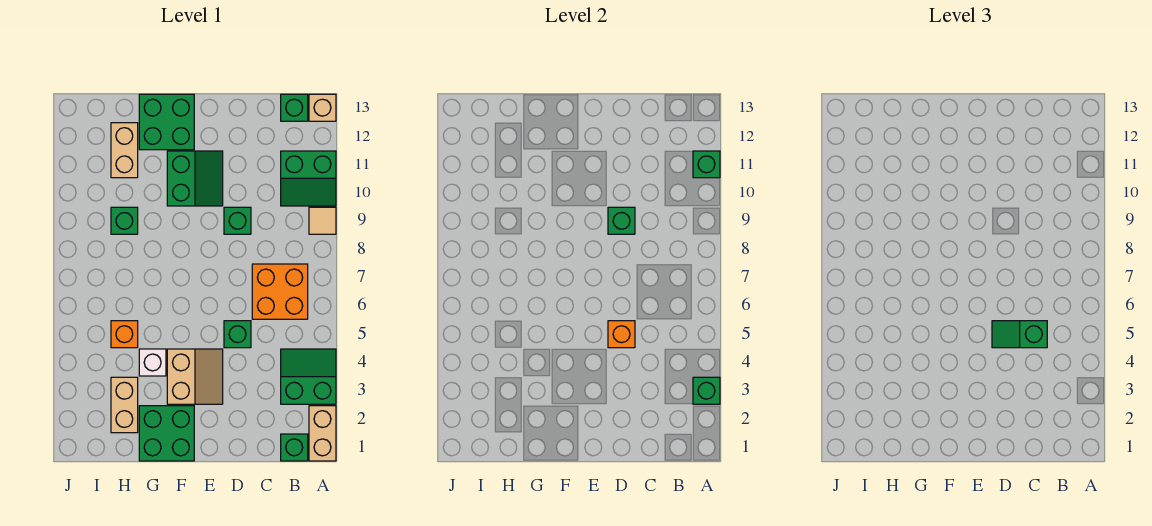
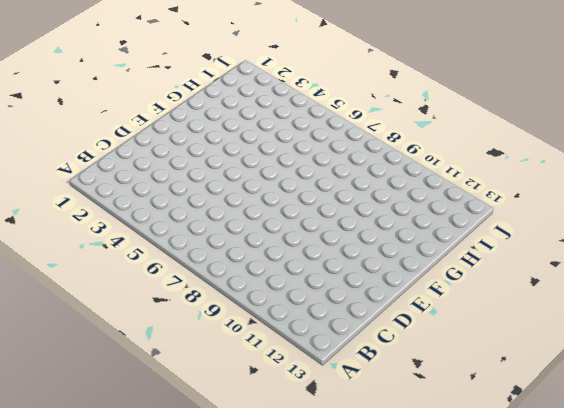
none -> tan brick A1:A2 level 1
none -> green slope A3:B4 level 1 top 3
none -> tan tile A9 level 1

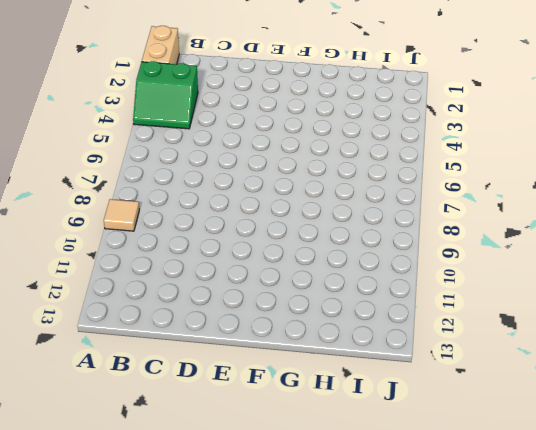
none -> green slope A10:B11 level 1 top 11
none -> tan brick A13 level 1
none -> green brick B1 level 1

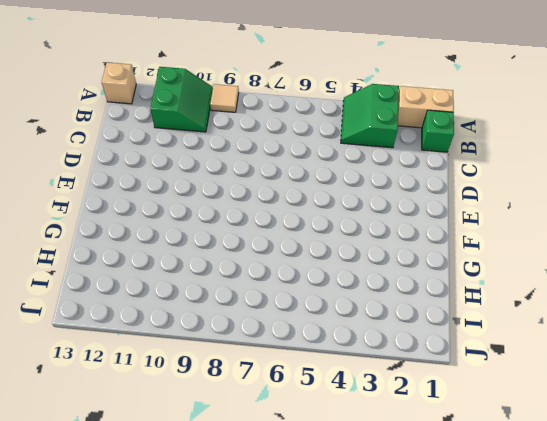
none -> orange brick B6:C7 level 1
none -> green brick B13 level 1
none -> green brick D5 level 1

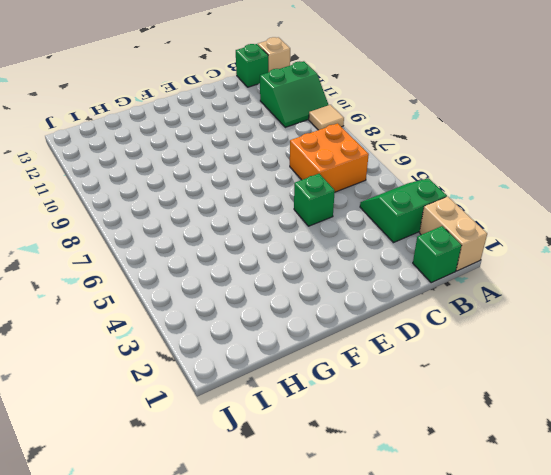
none -> green brick D9 level 1
none -> tan slope E3:F4 level 1 top F
none -> green slope E10:F11 level 1 top F

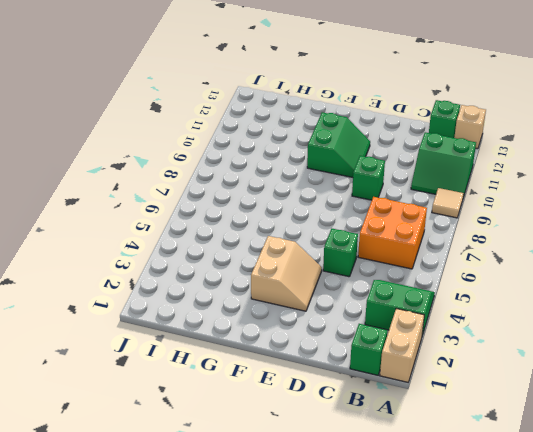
none -> green brick F1:G2 level 1
none -> green brick F12:G13 level 1
none -> white brick G4 level 1

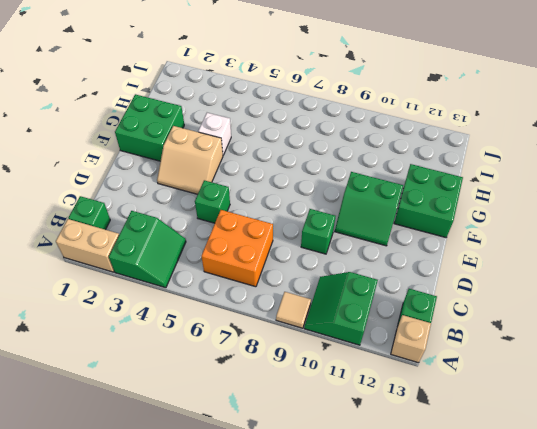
none -> tan brick H2:H3 level 1
none -> orange brick H5 level 1
none -> green brick H9 level 1

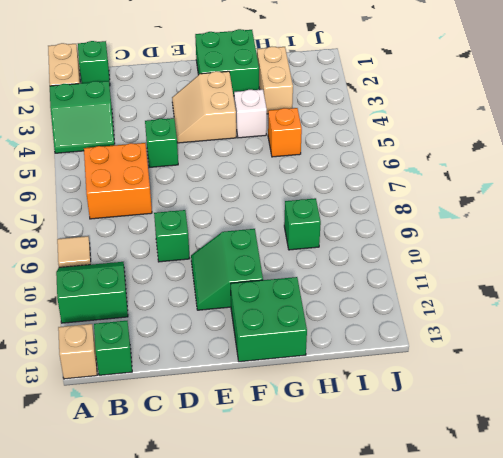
none -> tan brick H11:H12 level 1
none -> green brick A3 level 2
none -> green brick A11 level 2

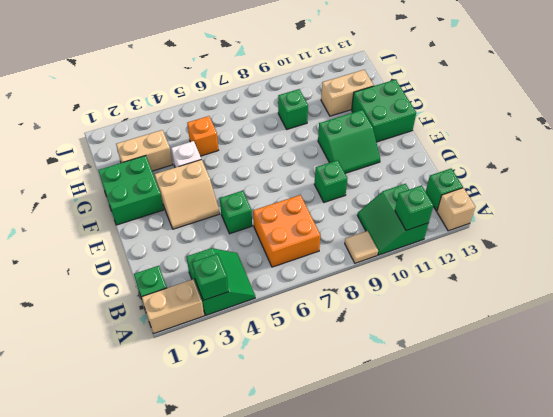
none -> orange brick D5 level 2
none -> green brick D9 level 2
none -> green slope C5:D5 level 3 top C

